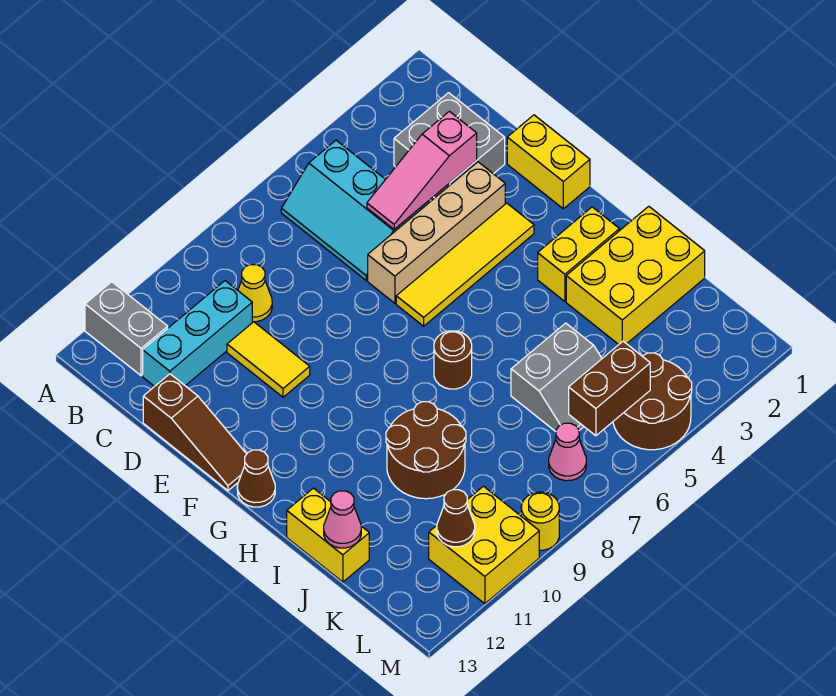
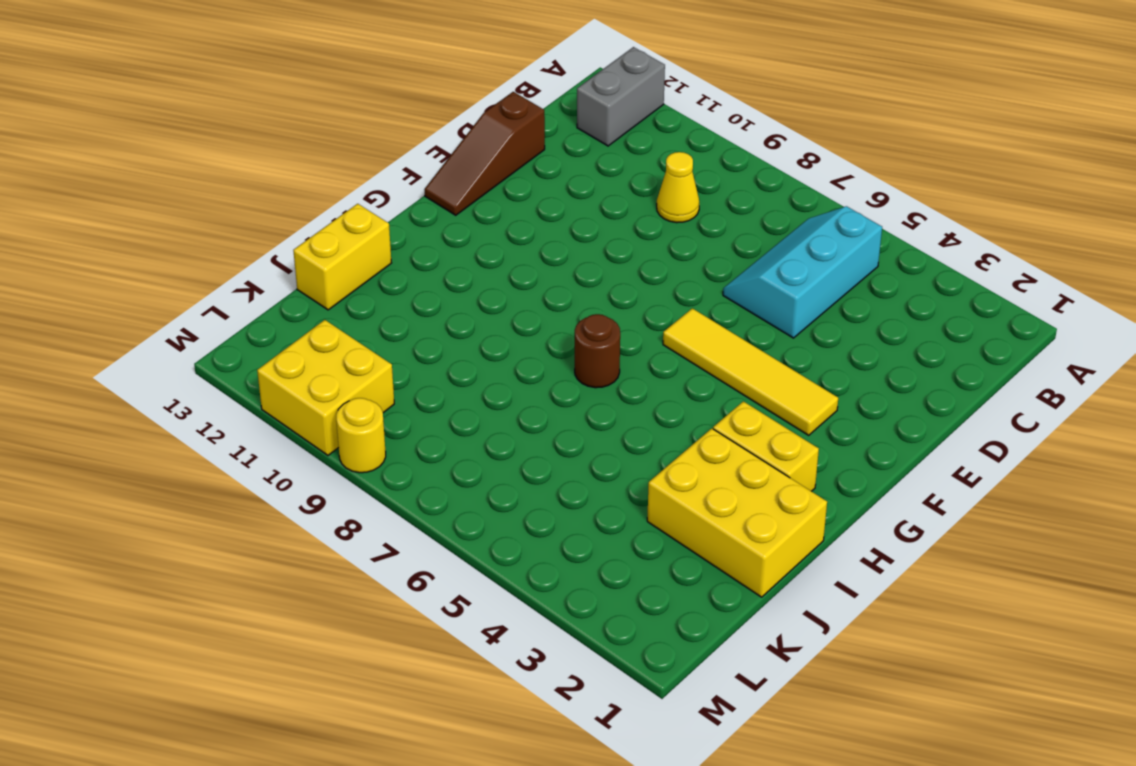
none -> grey brick C2:D3 level 1
none -> cyan brick C10:C12 level 1
none -> yellow tile D10:E10 level 1

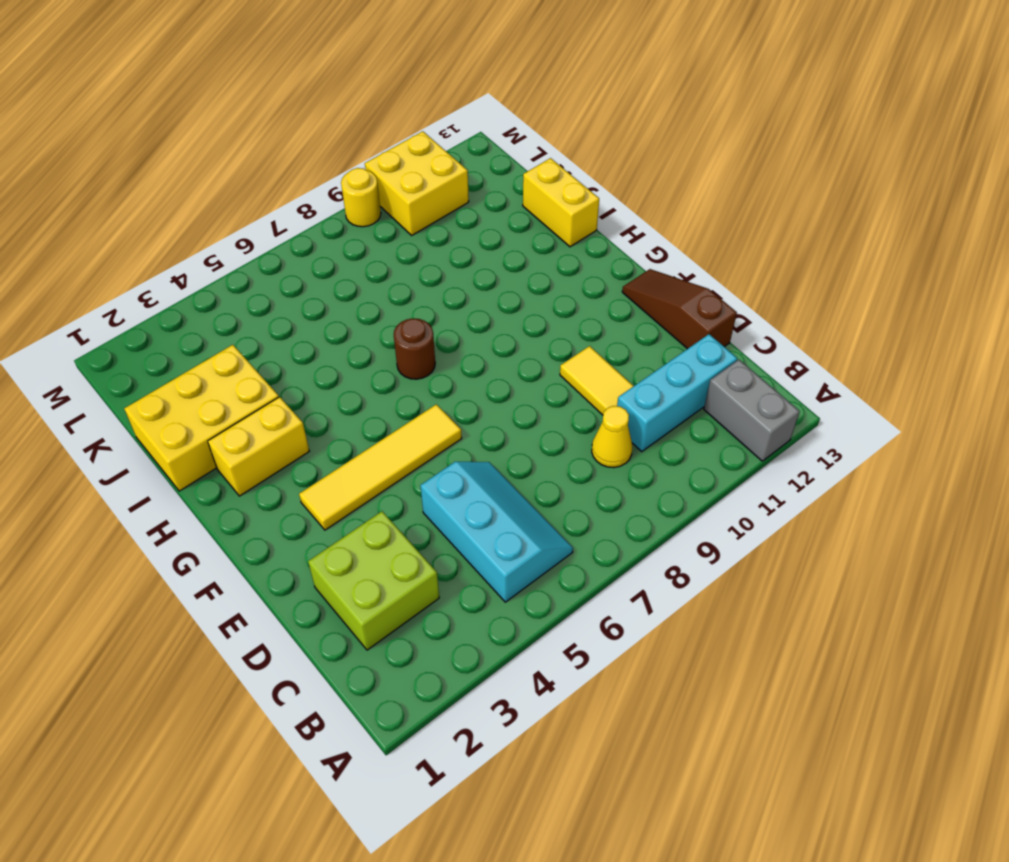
lime brick C2:D3 level 1 -> grey brick C2:D3 level 1
none -> yellow brick E1:F1 level 1
none -> tan brick E3:E6 level 1
none -> brown cone G13 level 1

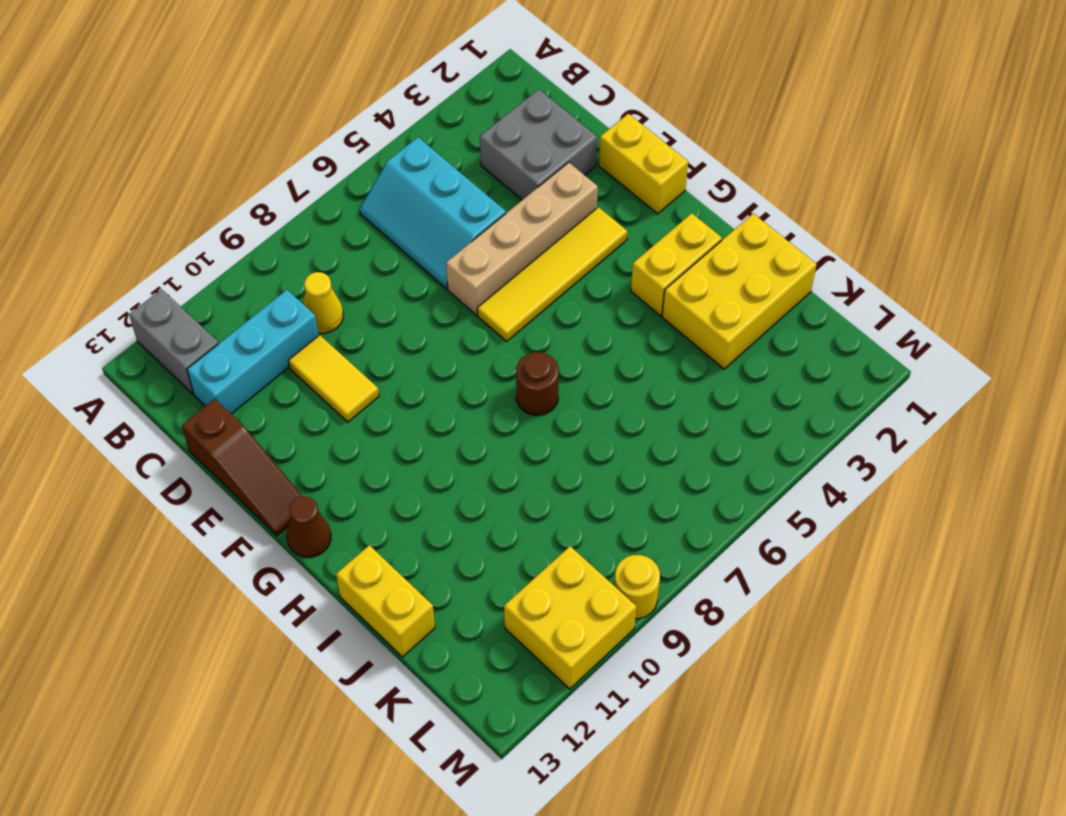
none -> brown round brick I9:J10 level 1
none -> grey slope J5:K6 level 1 top J
none -> brown round brick L4:M5 level 1

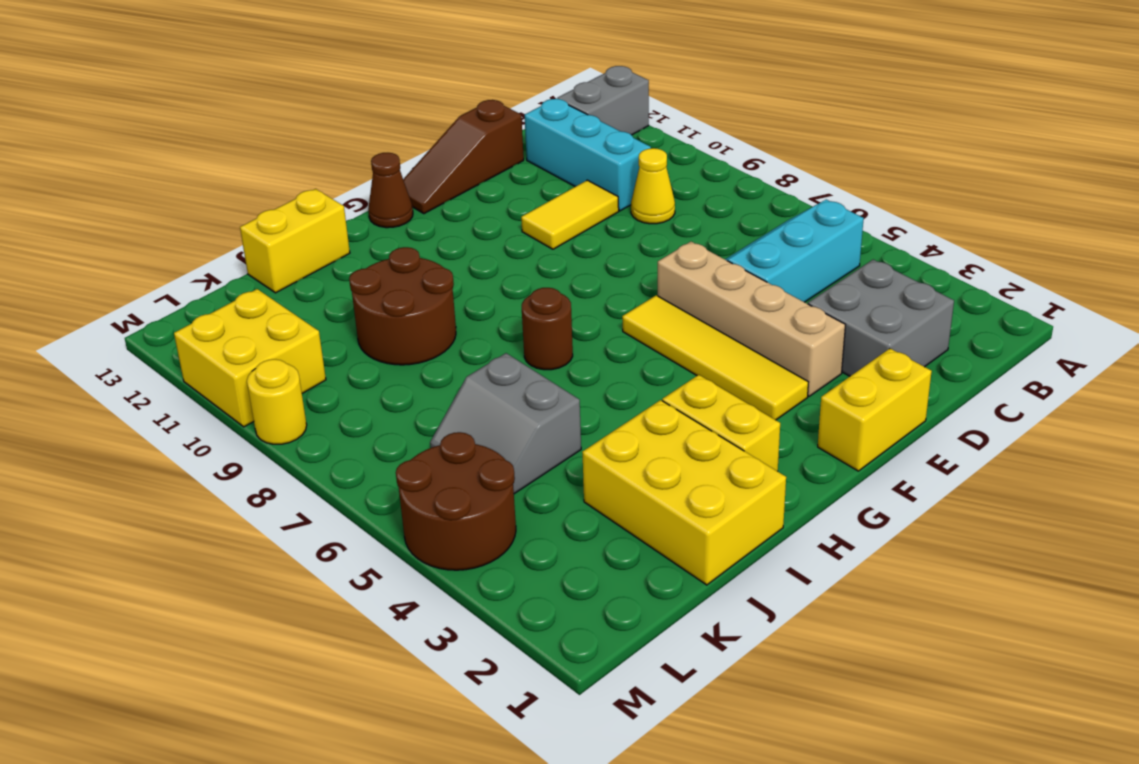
none -> pink cone L7 level 1
none -> pink slope D3:D5 level 2 top 3
none -> pink cone J13 level 2

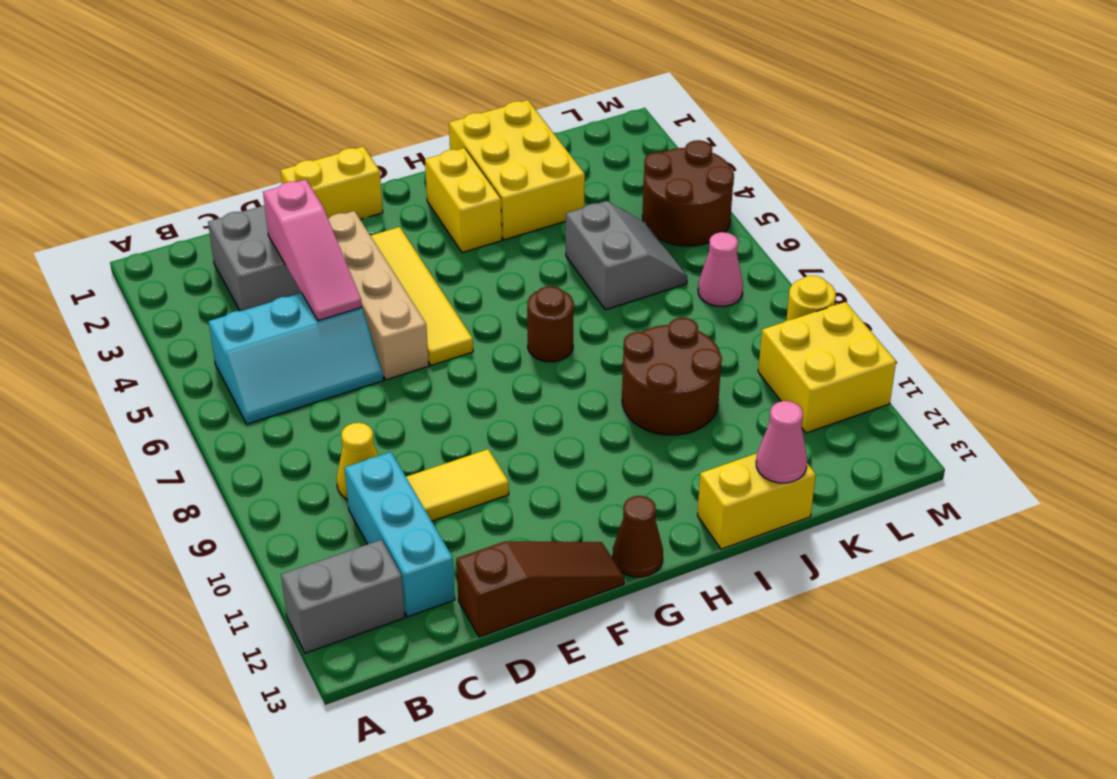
none -> brown brick L5:L6 level 2
none -> brown cone L11 level 2

